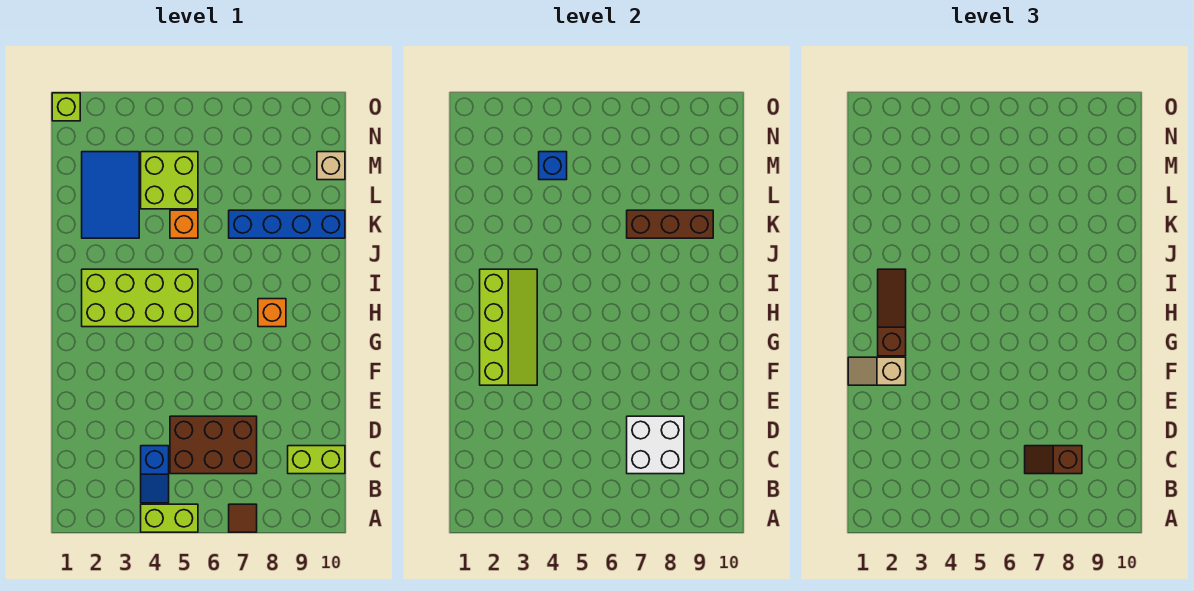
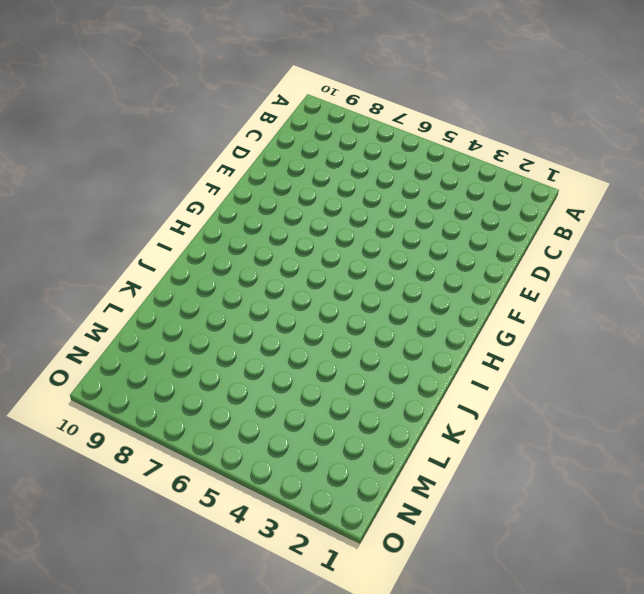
none -> lime brick A4:A5 level 1
none -> brown tile A7 level 1
none -> blue slope B4:C4 level 1 top C

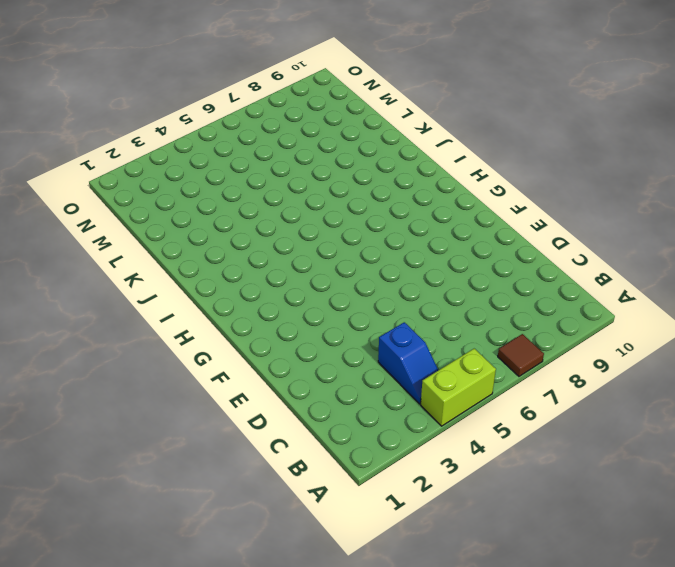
none -> brown brick C5:D7 level 1
none -> lime brick C9:C10 level 1
none -> lime brick H2:I5 level 1

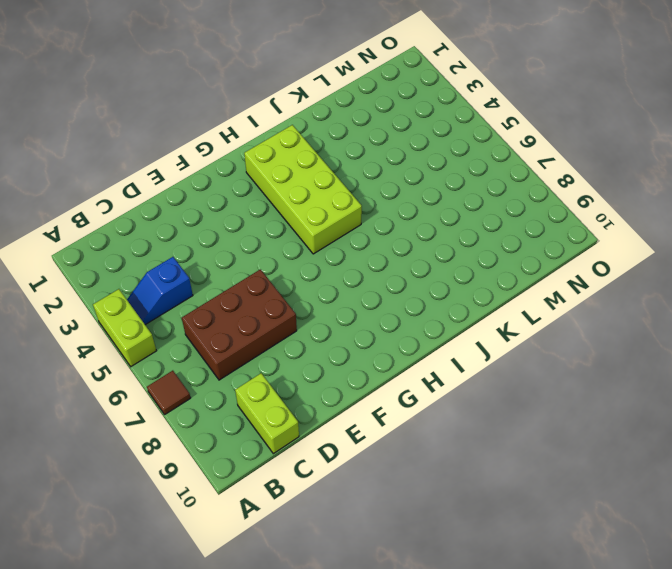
brown brick C6:E7 level 1 -> brown brick C5:D7 level 1
none -> orange brick H8 level 1
none -> blue tile K2:M3 level 1
none -> orange brick K5 level 1

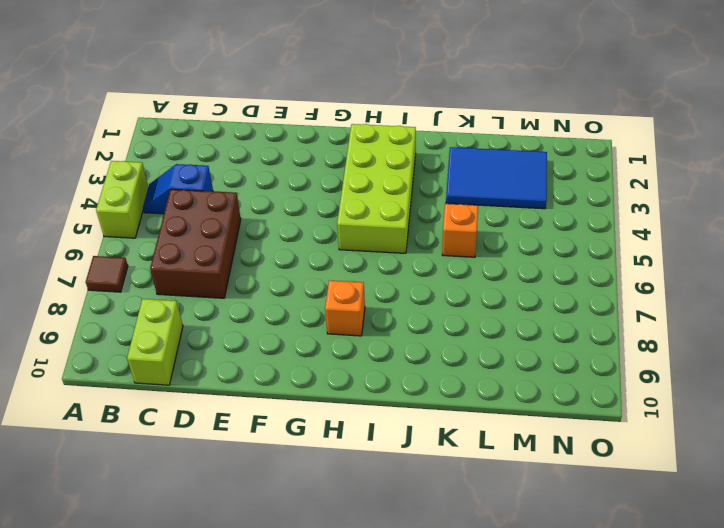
none -> blue brick K7:K10 level 1
none -> lime brick L4:M5 level 1
none -> tan brick M10 level 1

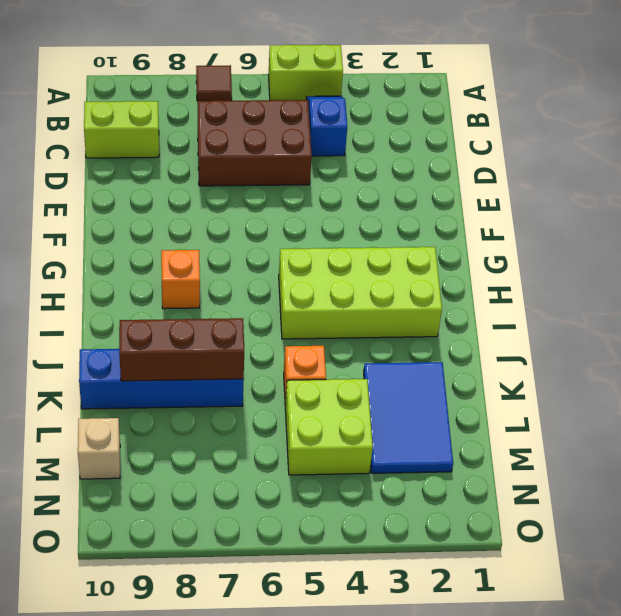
none -> lime brick O1 level 1
none -> white brick C7:D8 level 2
none -> lime slope F2:I3 level 2 top 2

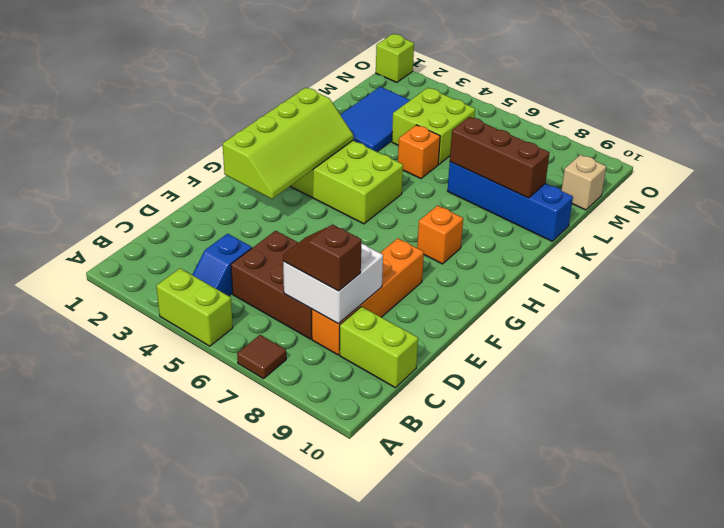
orange brick C8:F8 level 1 -> none
none -> blue brick M4 level 2
none -> tan slope F1:F2 level 3 top 2
none -> brown slope G2:I2 level 3 top G

